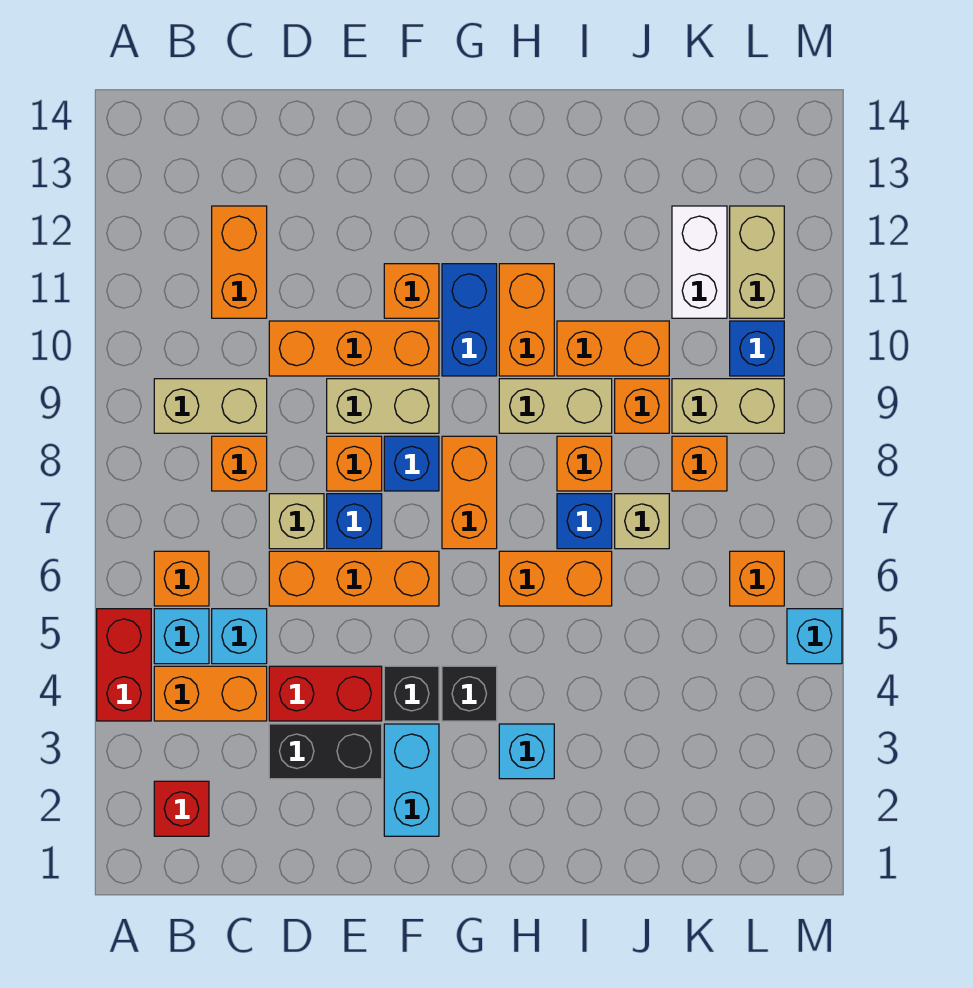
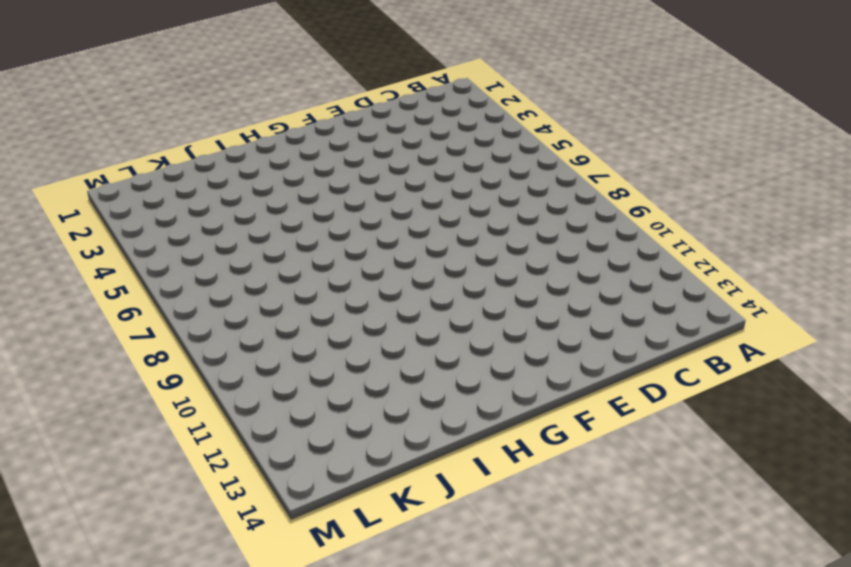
none -> red brick A4:A5 level 1
none -> red brick B2 level 1
none -> orange brick B4:C4 level 1
none -> cyan brick B5 level 1

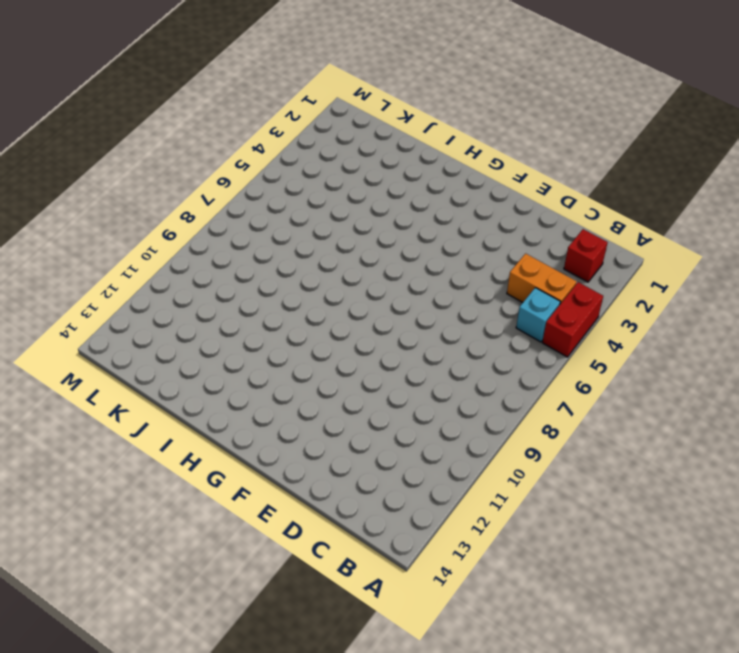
none -> orange brick B6 level 1
none -> tan brick B9:C9 level 1
none -> cyan brick C5 level 1
none -> orange brick C8 level 1

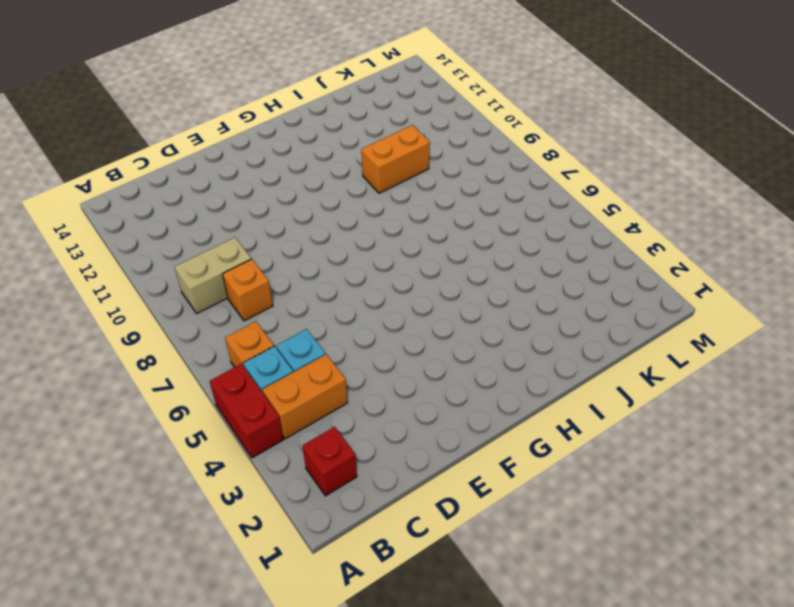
none -> orange brick C11:C12 level 1
none -> black brick D3:E3 level 1
none -> red brick D4:E4 level 1
none -> orange brick D6:F6 level 1

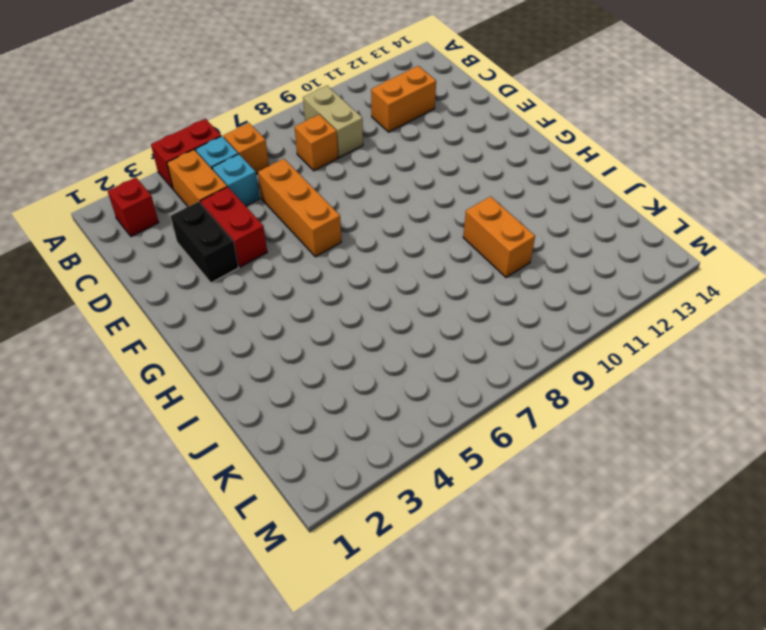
none -> tan brick D7 level 1
none -> orange brick D10:F10 level 1
none -> blue brick E7 level 1
none -> orange brick E8 level 1

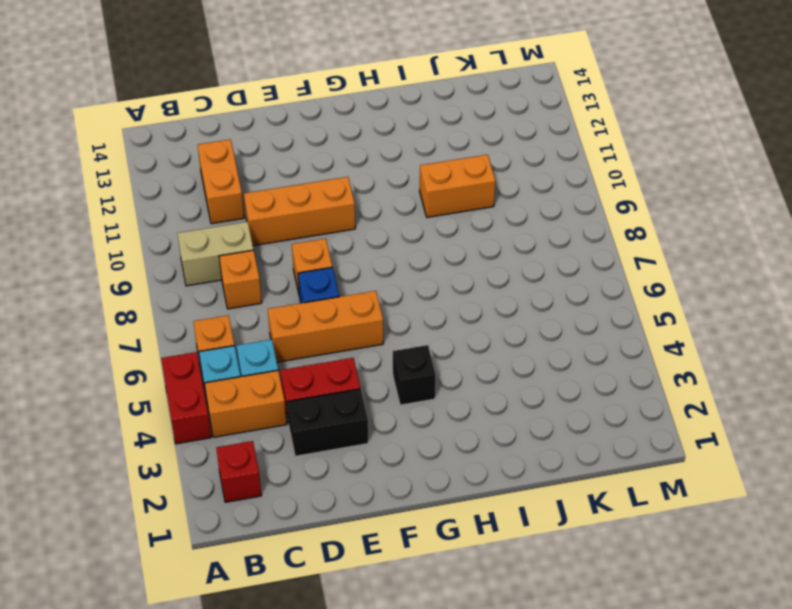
none -> tan brick D7 level 1
none -> tan brick E9:F9 level 1
none -> cyan brick F2:F3 level 1
none -> black brick F4 level 1

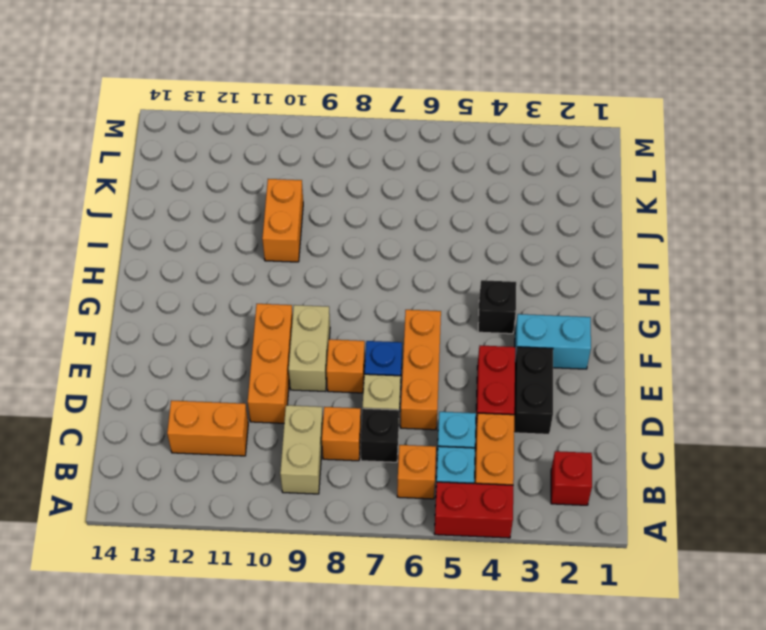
black brick C7 level 1 -> black brick F4 level 1
none -> blue brick F8 level 1
none -> orange brick F11 level 1
none -> orange brick G7:G8 level 1
none -> blue brick G10:G11 level 1

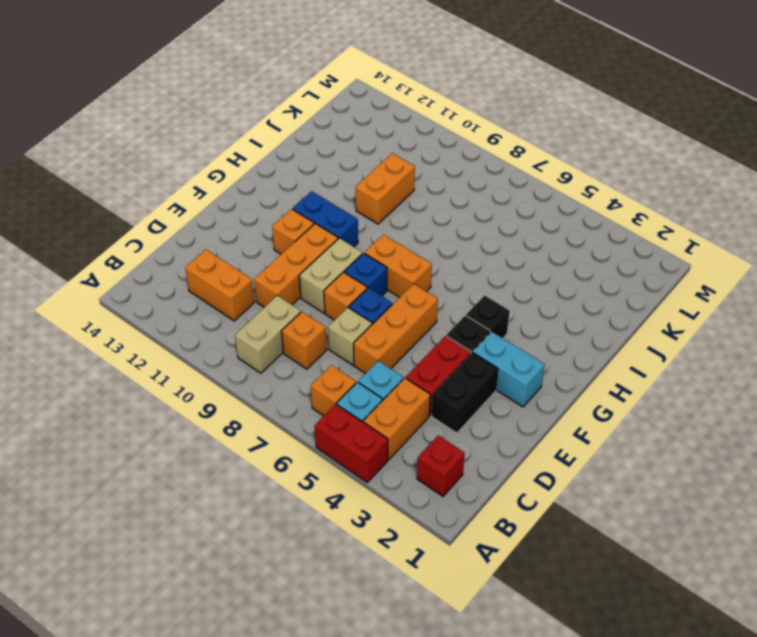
none -> cyan brick H3 level 1
none -> orange brick H6:I6 level 1
none -> tan brick H9:I9 level 1
none -> orange brick H10:H11 level 1

